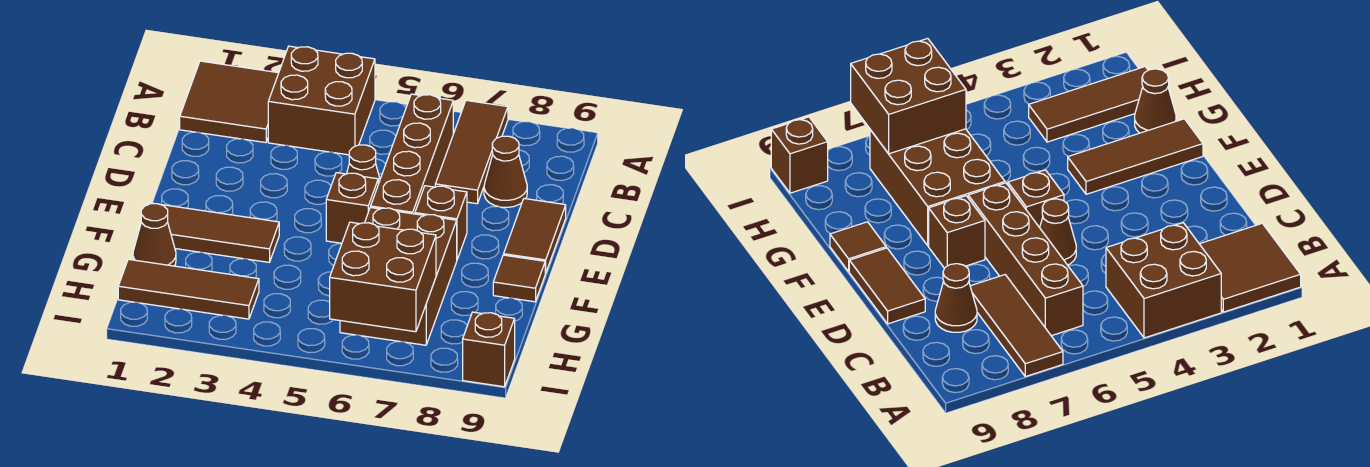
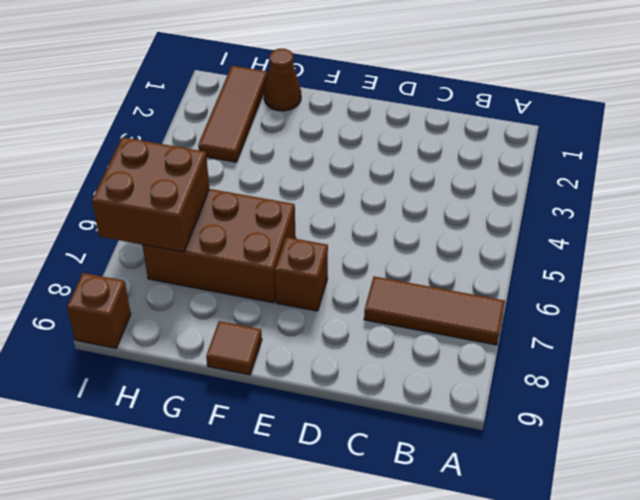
none -> brown tile A1:B2 level 1
none -> brown brick A3:B4 level 1
none -> brown brick B6:E6 level 1

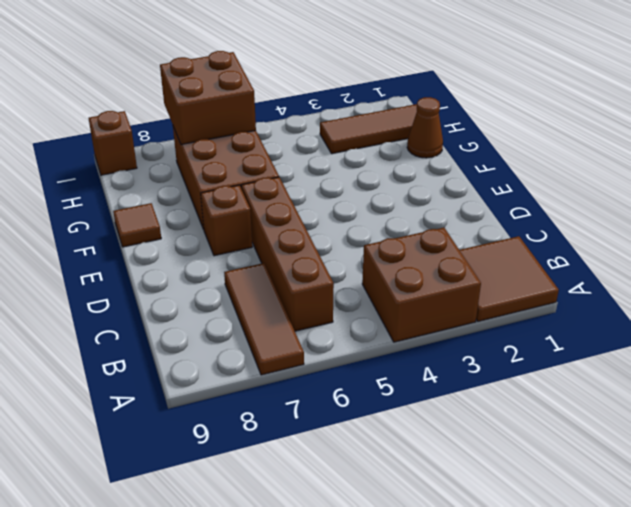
none -> brown cone C8 level 1
none -> brown cone D5 level 1
none -> brown tile D9:E9 level 1

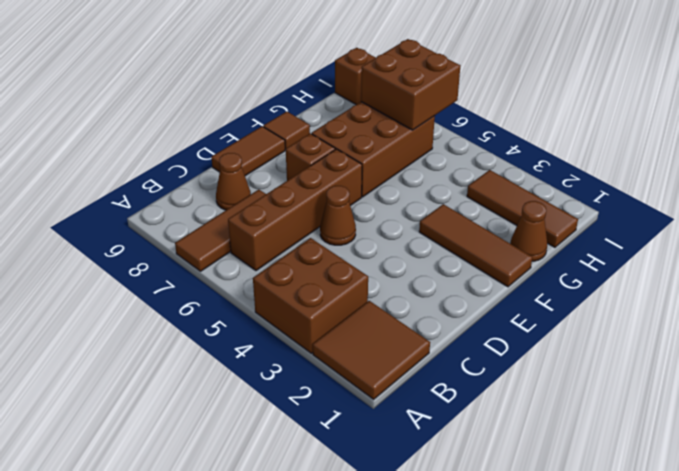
none -> brown brick E5 level 1

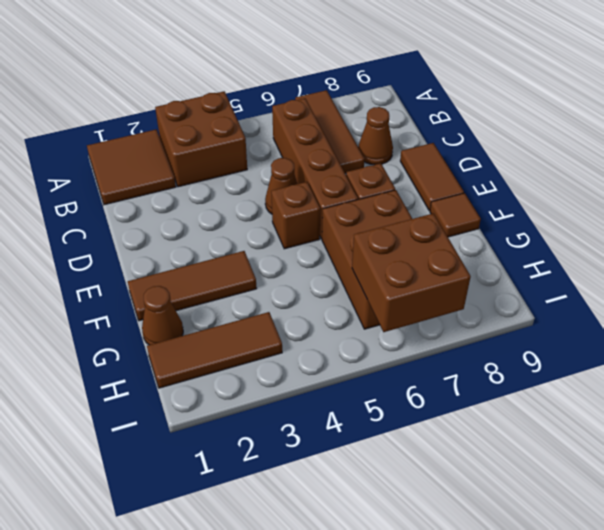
none -> brown brick I9 level 1

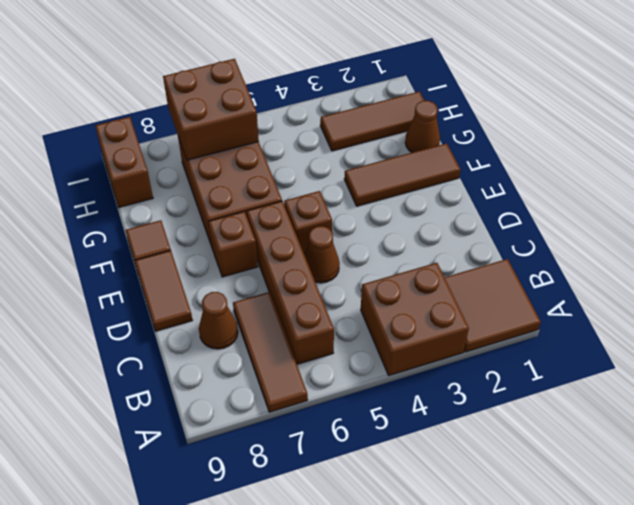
brown brick H9:I9 level 1 -> brown brick I9 level 1

